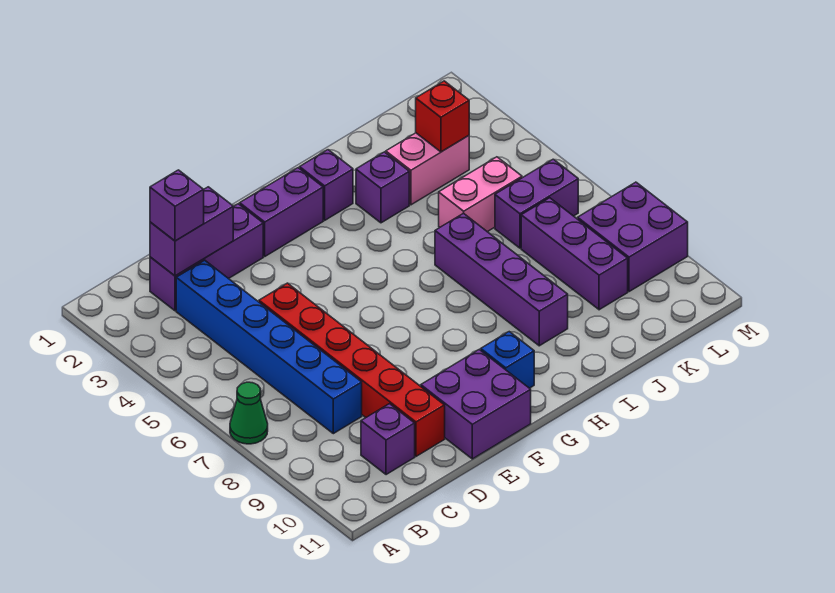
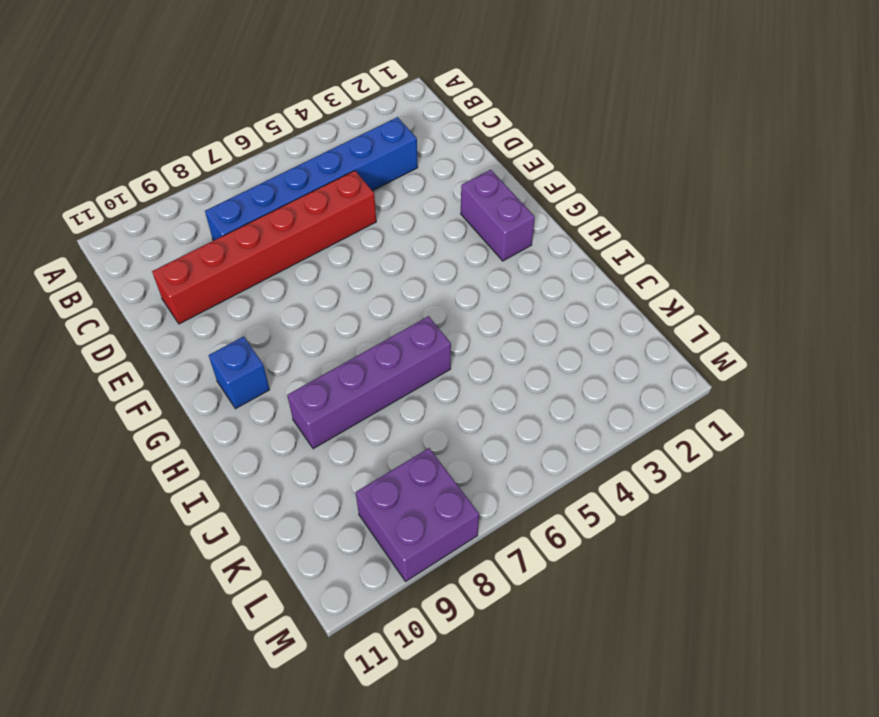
none -> green cone A7 level 1
none -> purple brick C2:E2 level 1
none -> purple brick C10 level 1

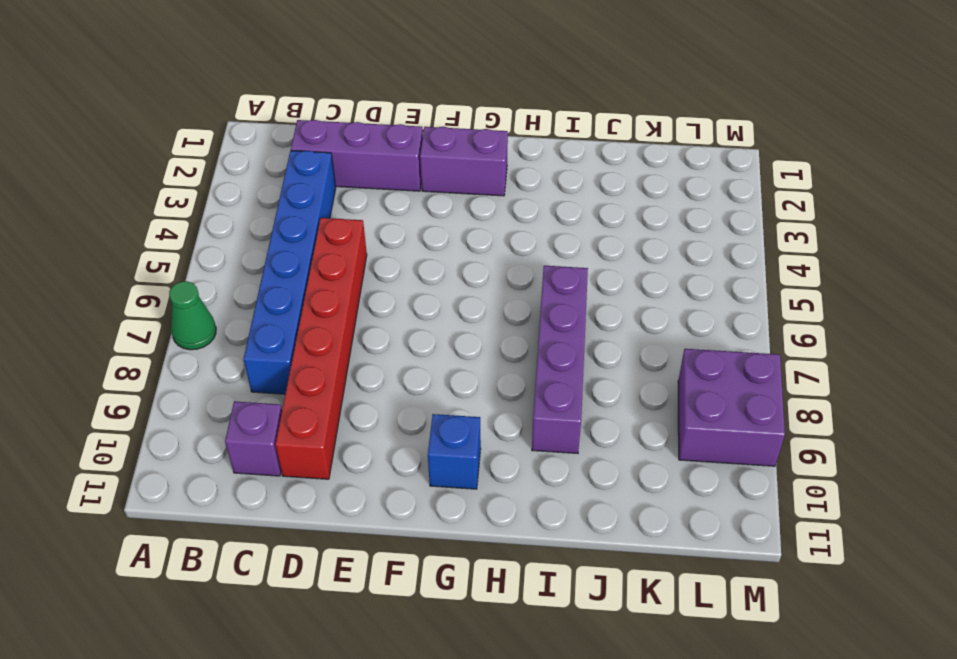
none -> purple brick E10:F11 level 1
none -> purple brick H2 level 1
none -> purple brick I3 level 1

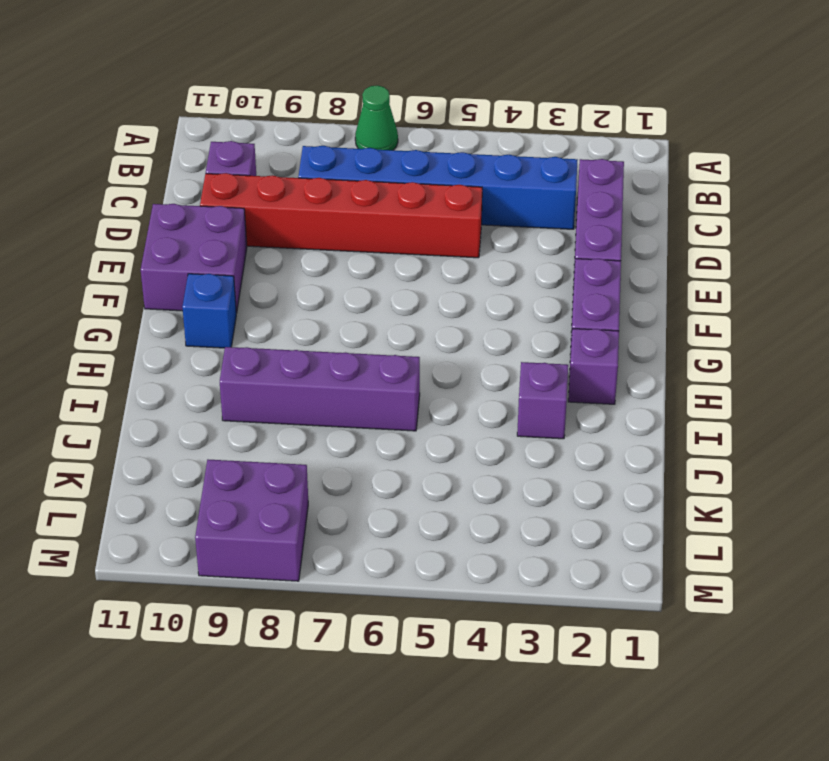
none -> pink brick J3:K3 level 1
none -> pink brick J5:K5 level 1
none -> purple brick K6:L6 level 1

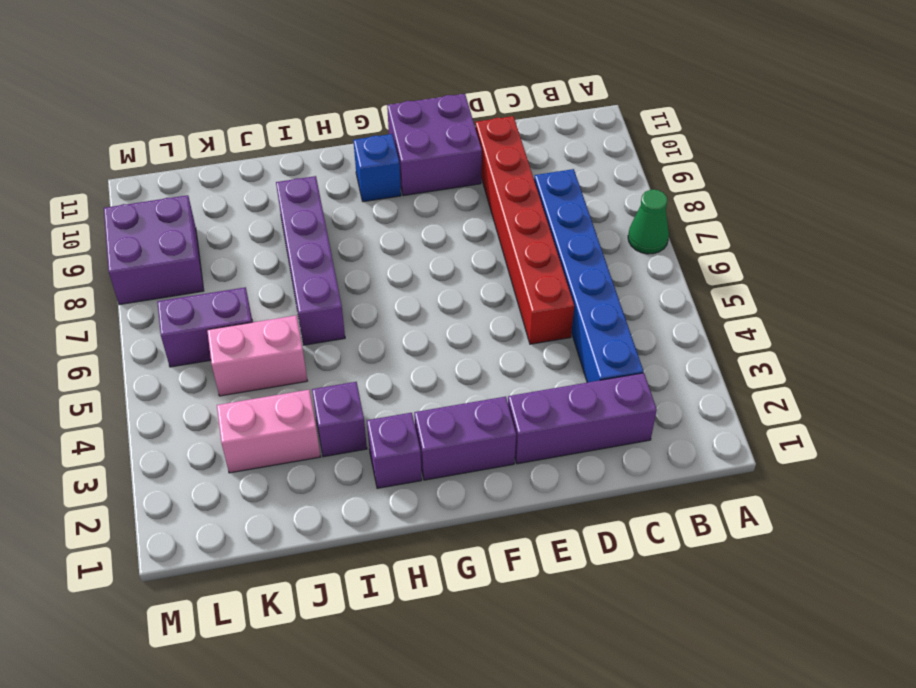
none -> purple brick C10 level 1
none -> purple brick K7:K9 level 1
none -> purple brick C2:D2 level 2

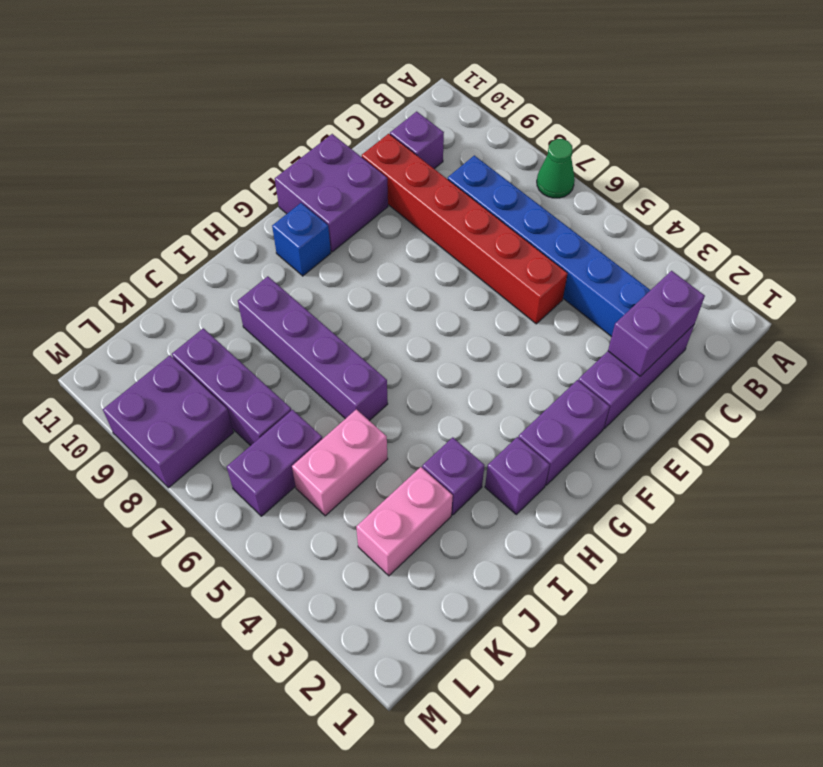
none -> red brick K3 level 2
none -> purple brick C2 level 3

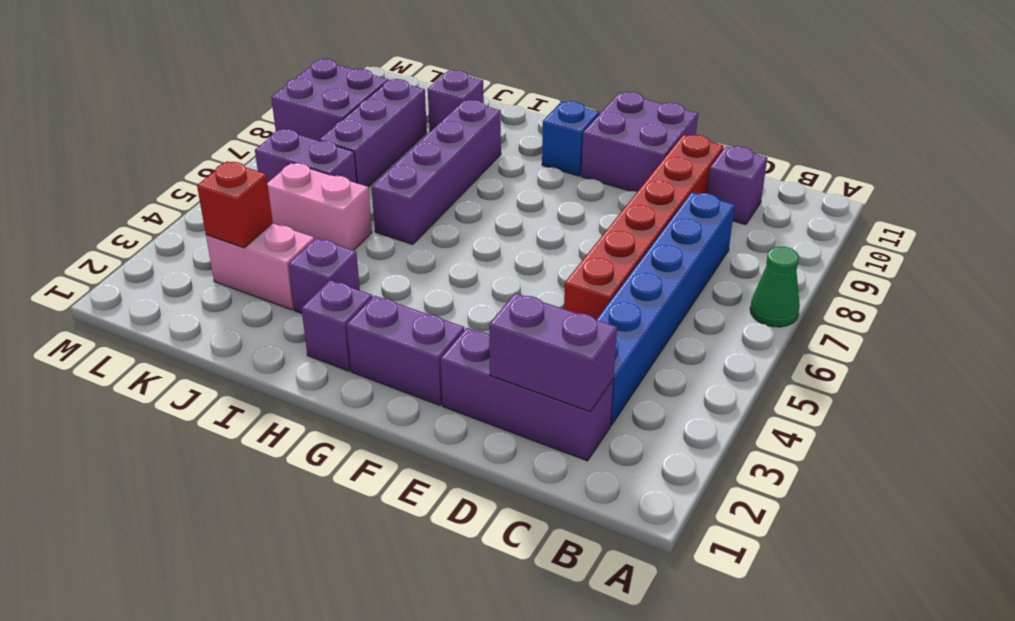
purple brick J10 level 1 -> purple brick C2 level 3

